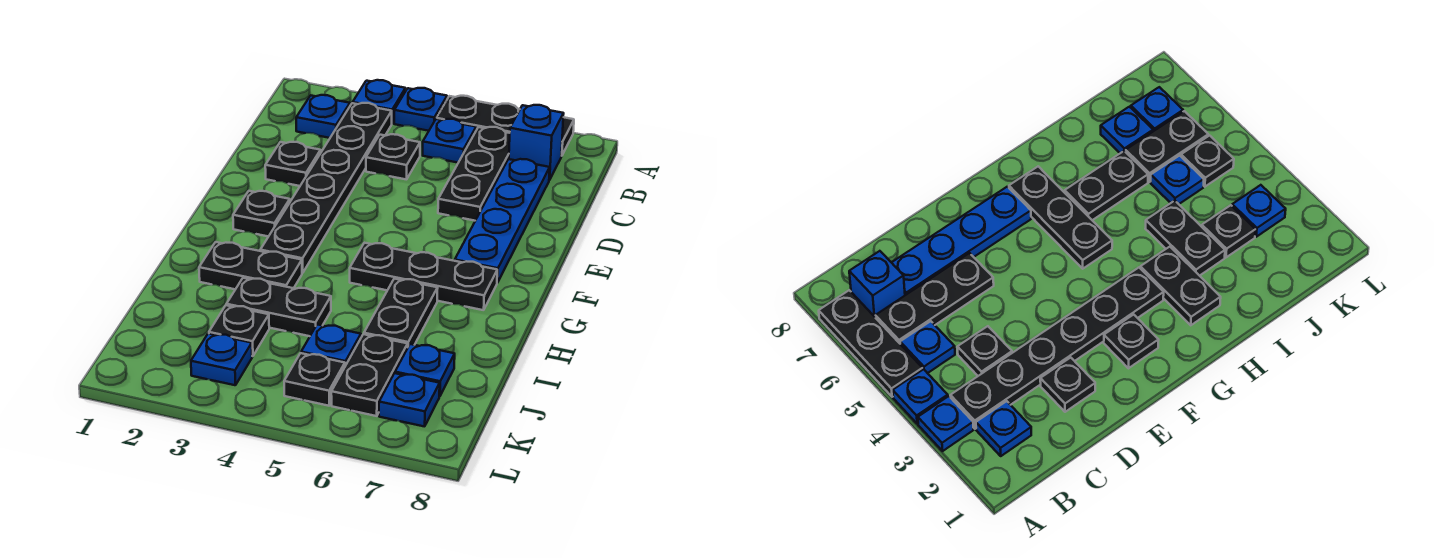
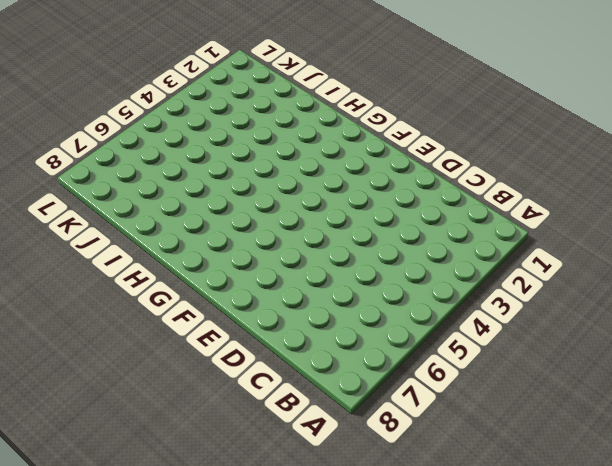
none -> blue plate A3 level 1
none -> blue plate A4 level 1
none -> black plate A5:A7 level 1

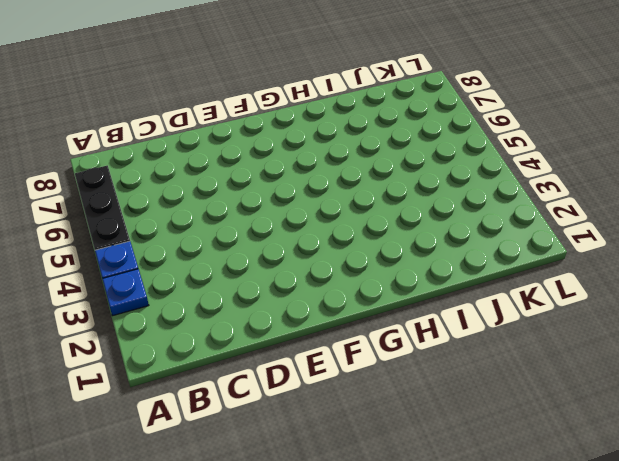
none -> blue plate B2 level 1
none -> black plate B3:G3 level 1
none -> blue plate B5 level 1

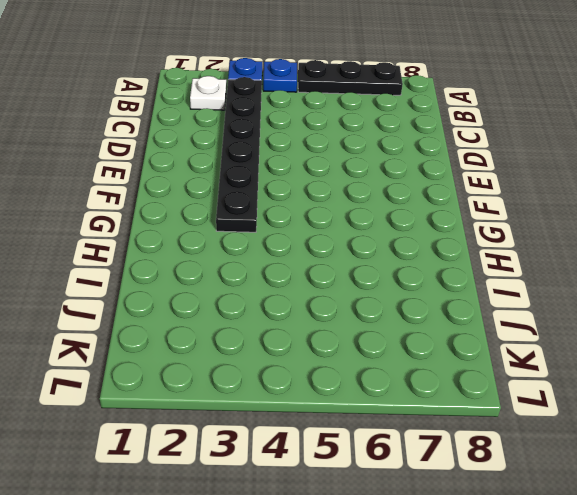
white plate B2 level 1 -> blue plate B2 level 1
none -> blue plate B5 level 1
none -> black plate B6:D6 level 1
none -> blue brick B7 level 1

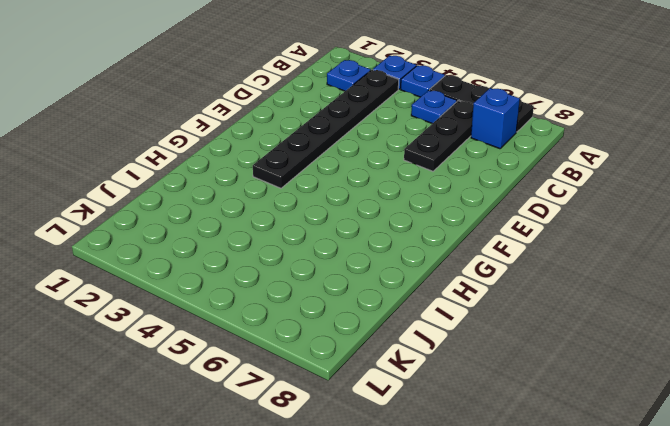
none -> black plate C4 level 1
none -> blue plate C7:F7 level 1
none -> black plate D2 level 1

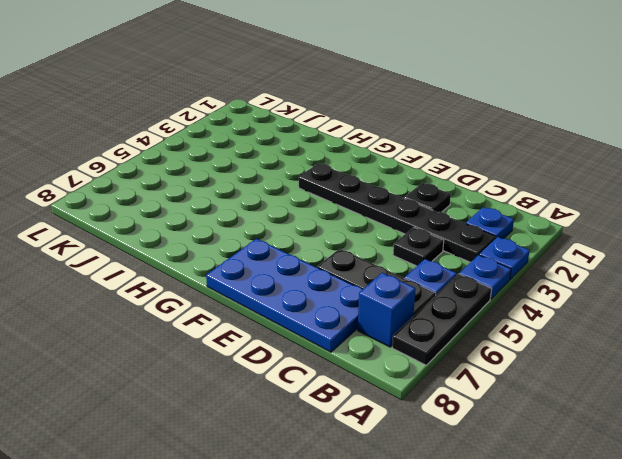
blue plate C7:F8 level 1 -> blue plate C7:F7 level 1
none -> black plate F2 level 1
none -> black plate G5:G7 level 1
none -> black plate H2:H3 level 1

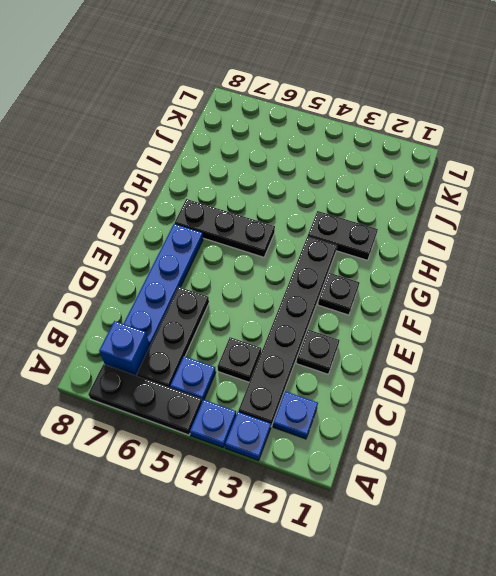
none -> black plate H6:I6 level 1
none -> black plate I3:I4 level 1
none -> black plate J3 level 1

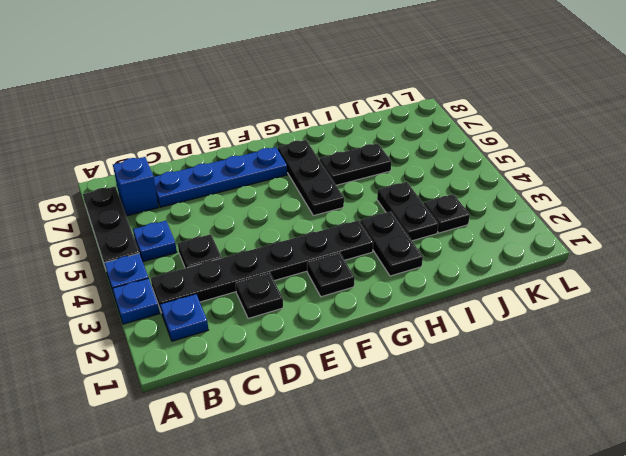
none -> black plate B6:D6 level 1
none -> blue plate J5 level 1
none -> black plate J6:K6 level 1

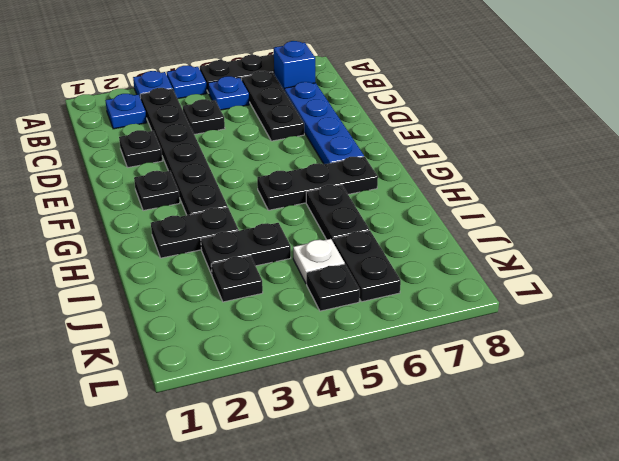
white plate J5 level 1 -> blue plate J5 level 1
none -> blue plate J7 level 1
none -> blue plate K3 level 1
none -> blue plate K7 level 1

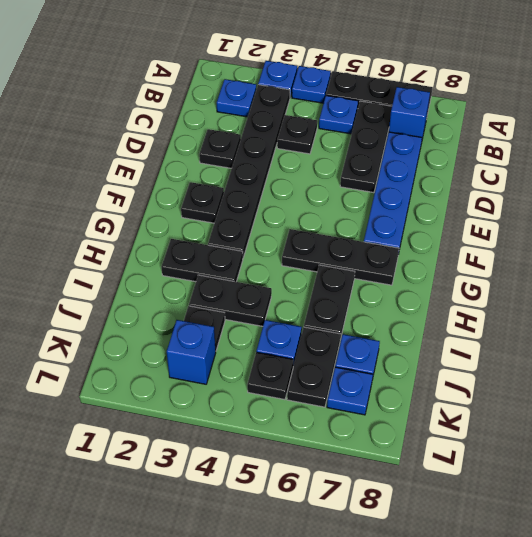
blue brick K3 level 1 -> blue plate K3 level 1

